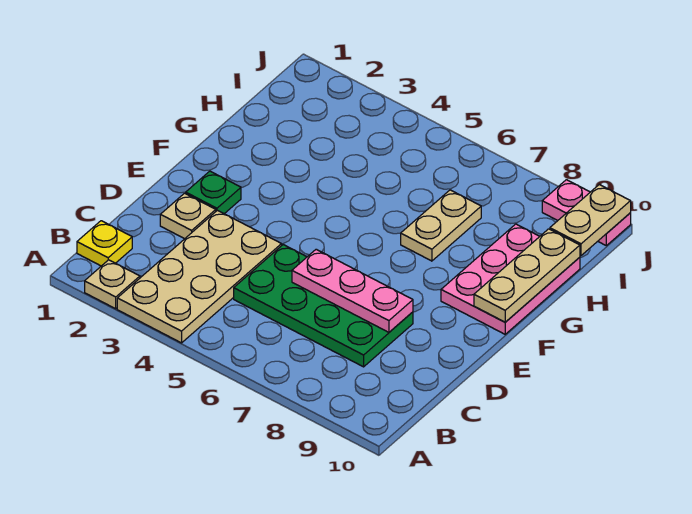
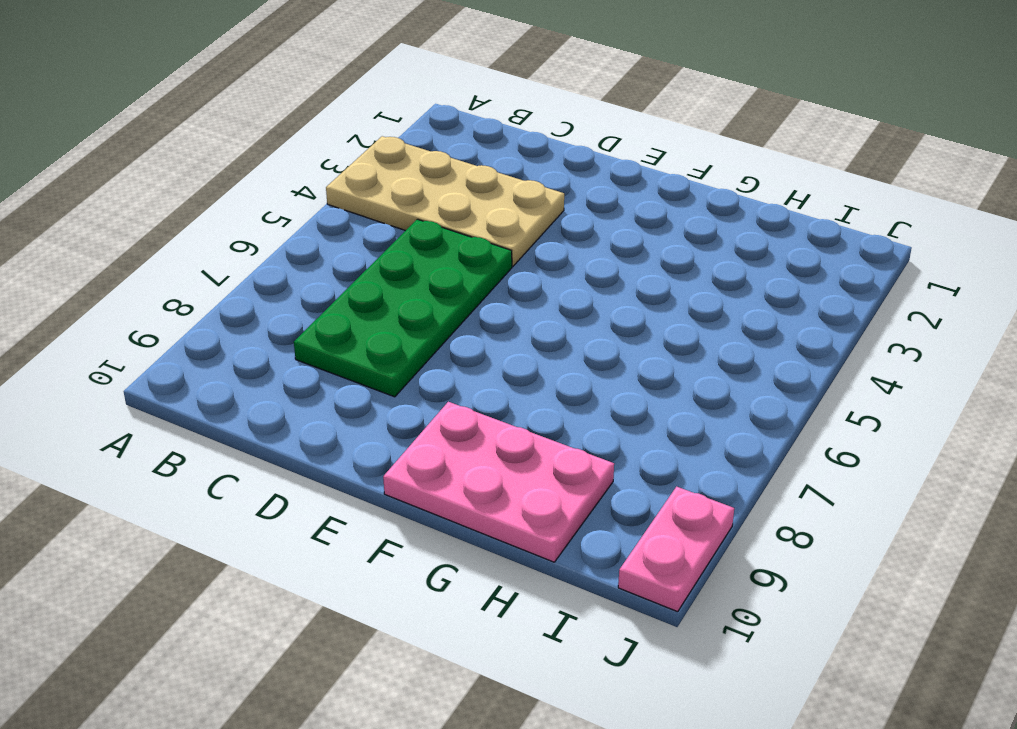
none -> tan plate A2 level 1
none -> yellow plate B1 level 1
none -> tan plate D2 level 1

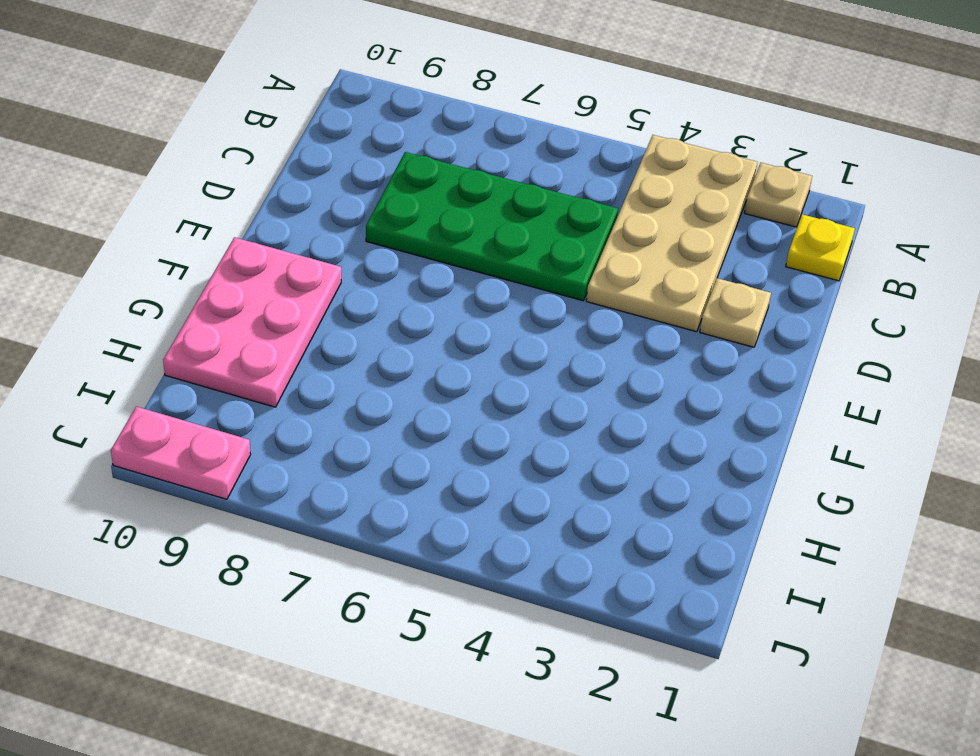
none -> green plate E2 level 1
none -> tan plate G7:H7 level 1
none -> pink plate D6:D8 level 2

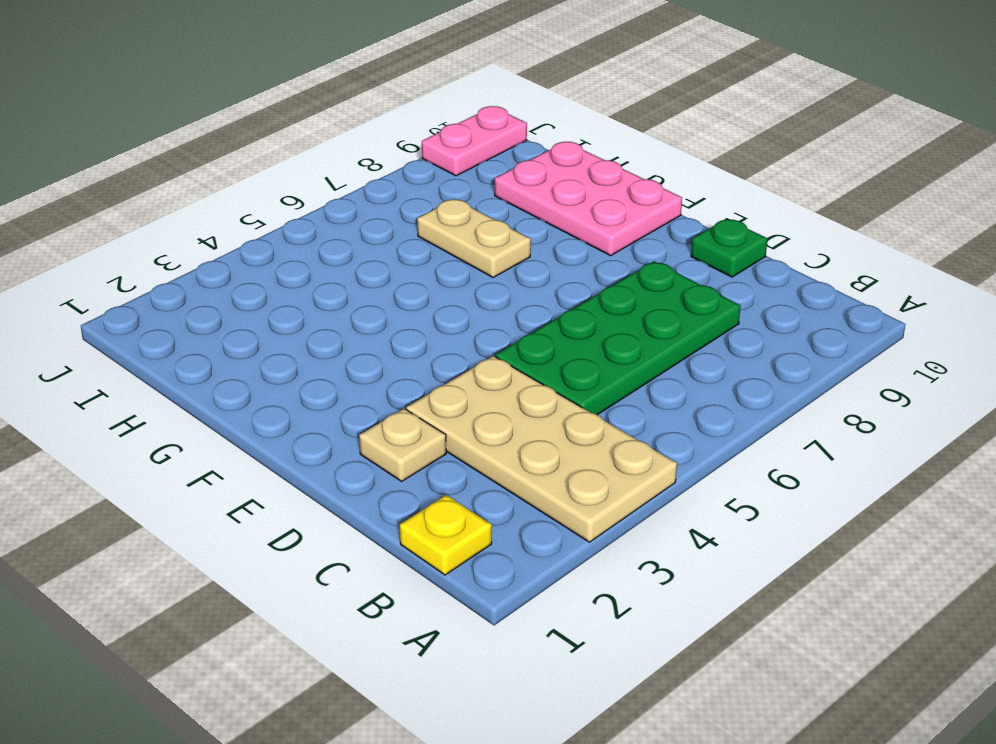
green plate D10 level 1 -> green plate E2 level 1
none -> tan plate A2 level 1
none -> pink plate D6:D8 level 2
none -> tan plate F10:H10 level 2

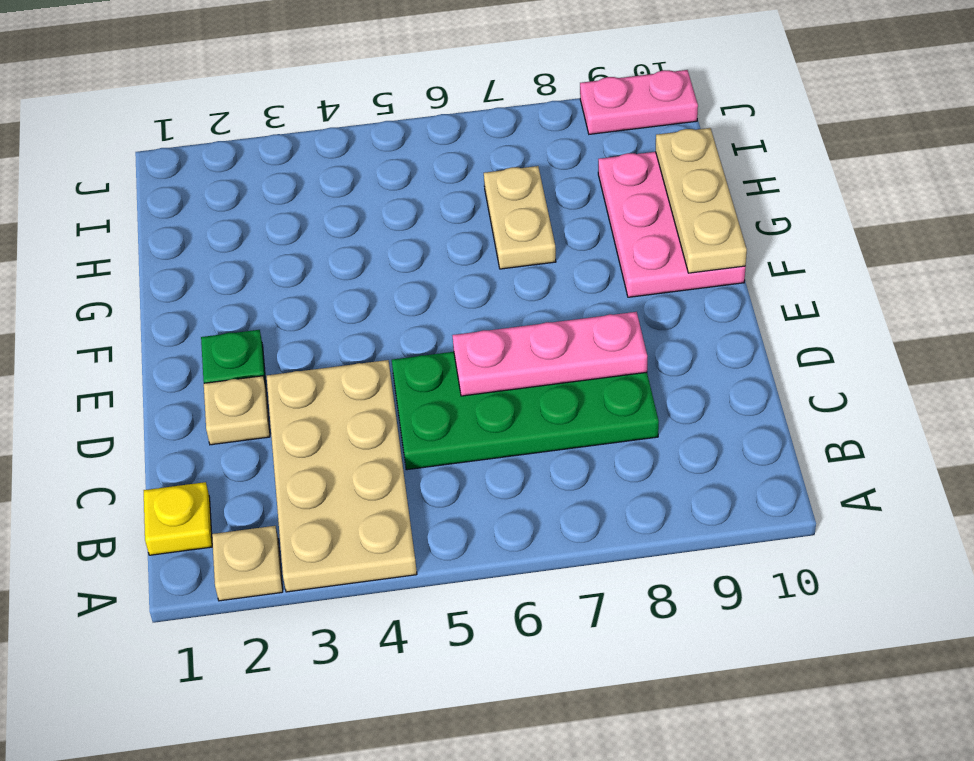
none -> tan plate I10:J10 level 2

